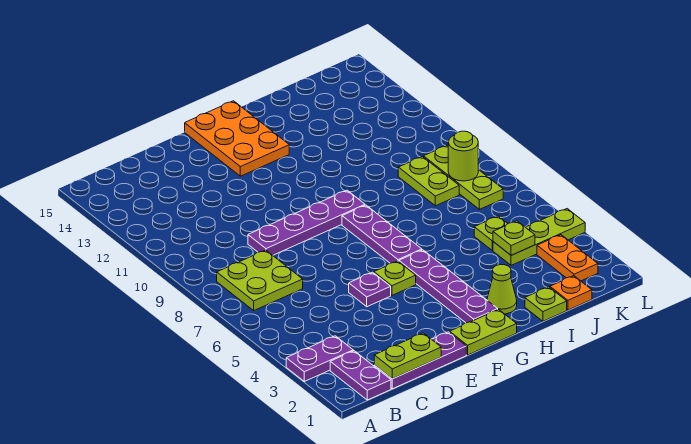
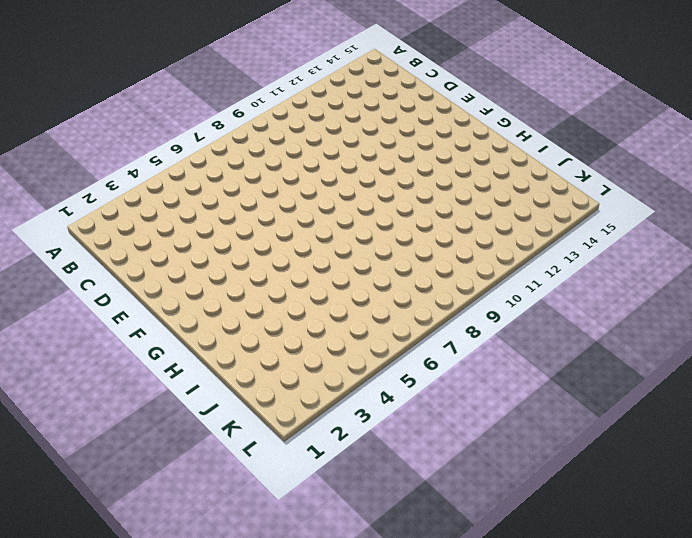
none -> purple plate A3:B3 level 1
none -> purple plate B1:B2 level 1
none -> lime plate B7:C8 level 1

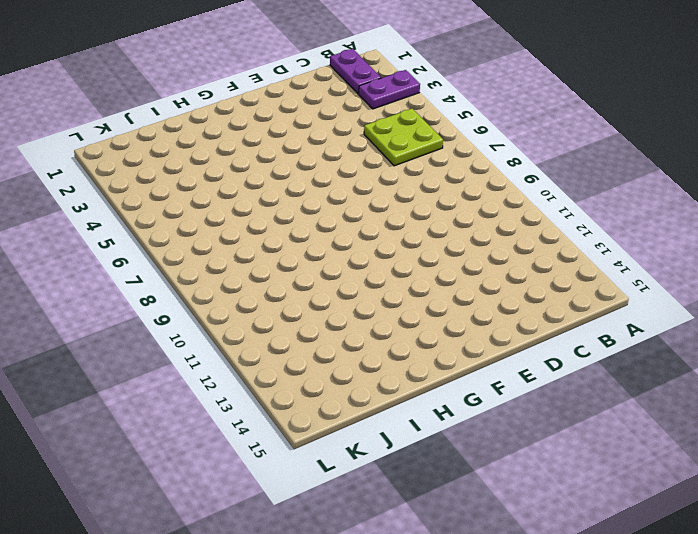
lime plate B5:C6 level 1 -> lime plate B7:C8 level 1
none -> purple plate C1:E1 level 1
none -> purple plate D9:G9 level 1
none -> purple plate E5 level 1

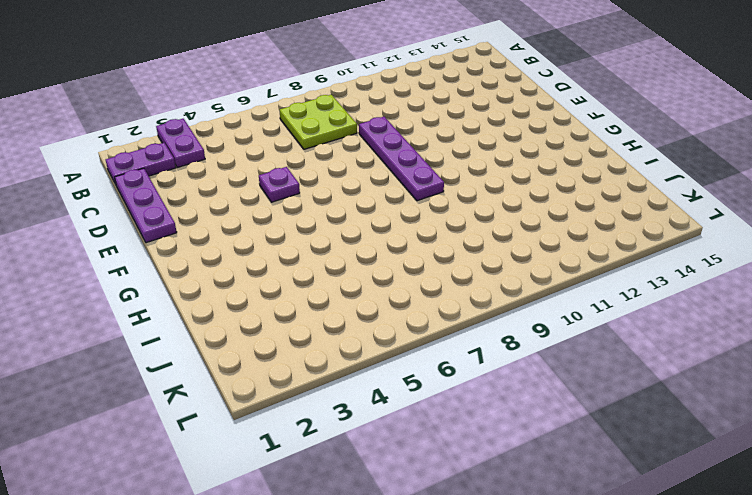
none -> lime plate F1:G1 level 1
none -> lime plate F5 level 1
none -> orange plate F13:G15 level 1

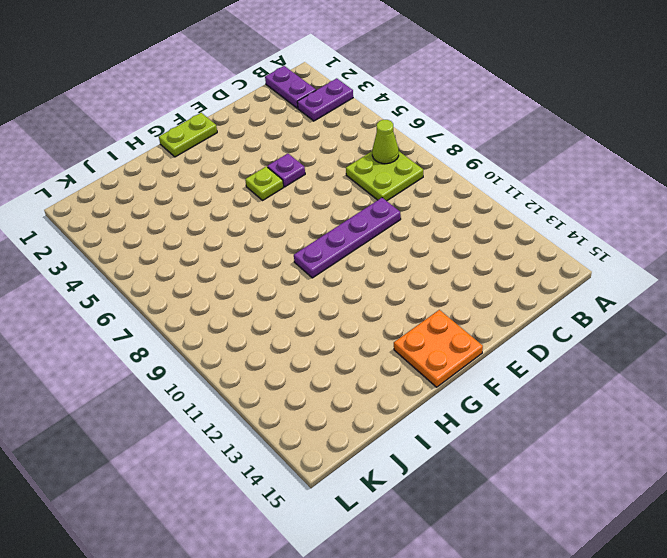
lime cone B7 level 2 -> lime cone H2 level 1
orange plate F14:G15 level 1 -> orange plate F13:G15 level 1
none -> purple plate C1:E1 level 1
none -> purple plate G2:G5 level 1
none -> purple plate G6:G8 level 1

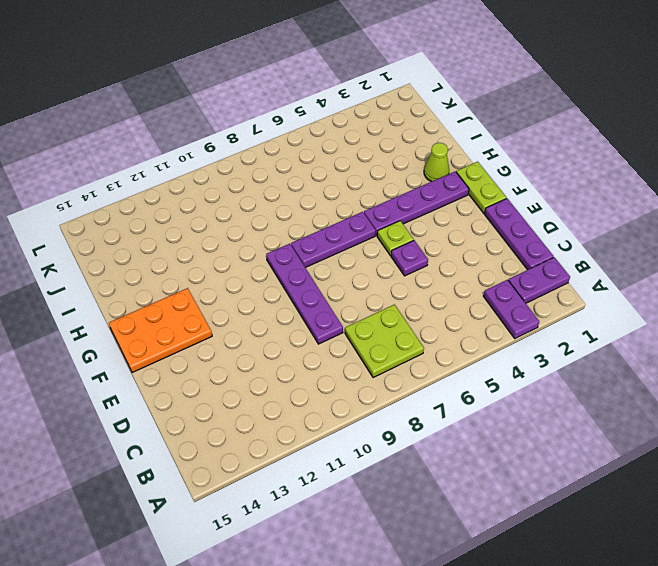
none -> lime plate I1 level 1
none -> orange plate J1 level 1
none -> lime plate J4:L4 level 1

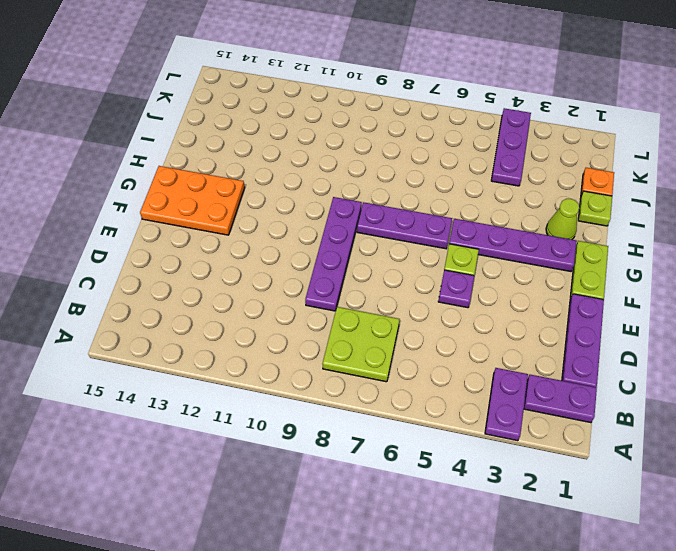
purple plate J4:L4 level 1 -> lime plate J4:L4 level 1
none -> lime plate J5 level 1
none -> lime plate J8:J9 level 1
none -> orange plate K2:K3 level 1

